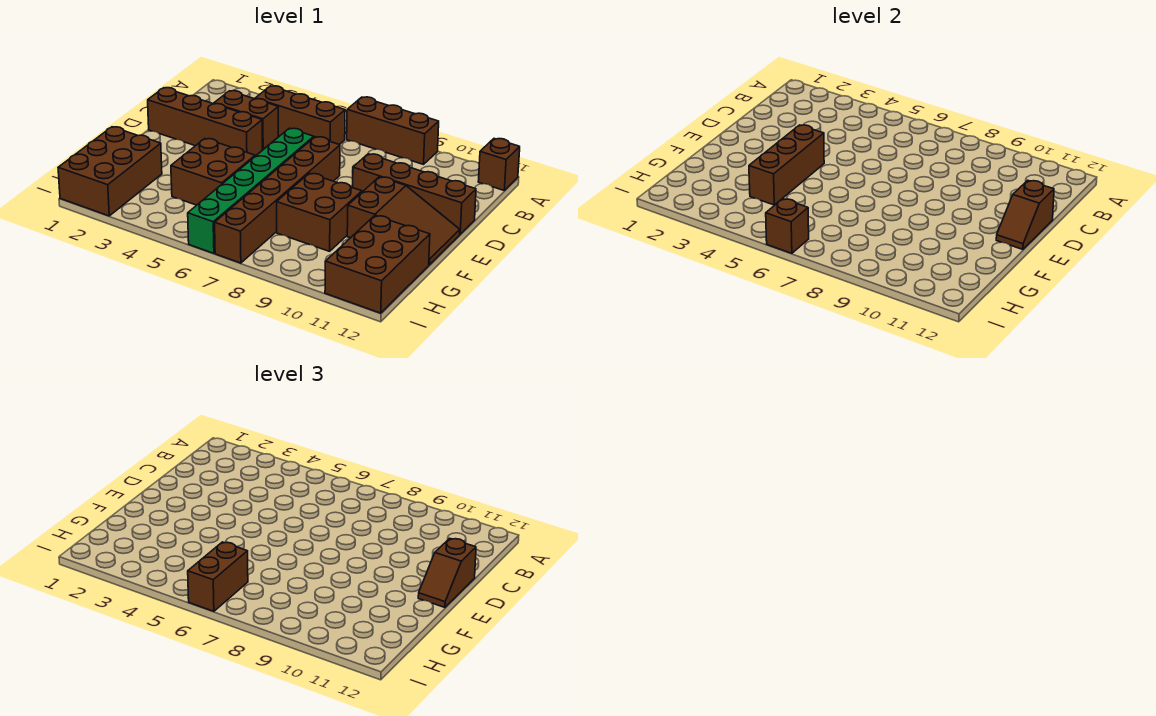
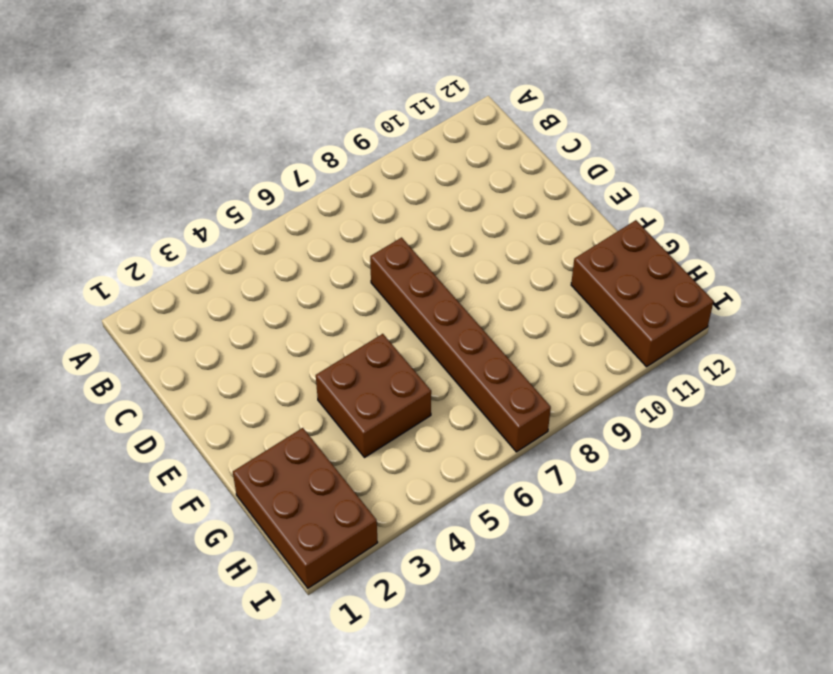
none -> brown brick A7:A9 level 1
none -> brown brick A12 level 1
none -> brown brick B4:B6 level 1

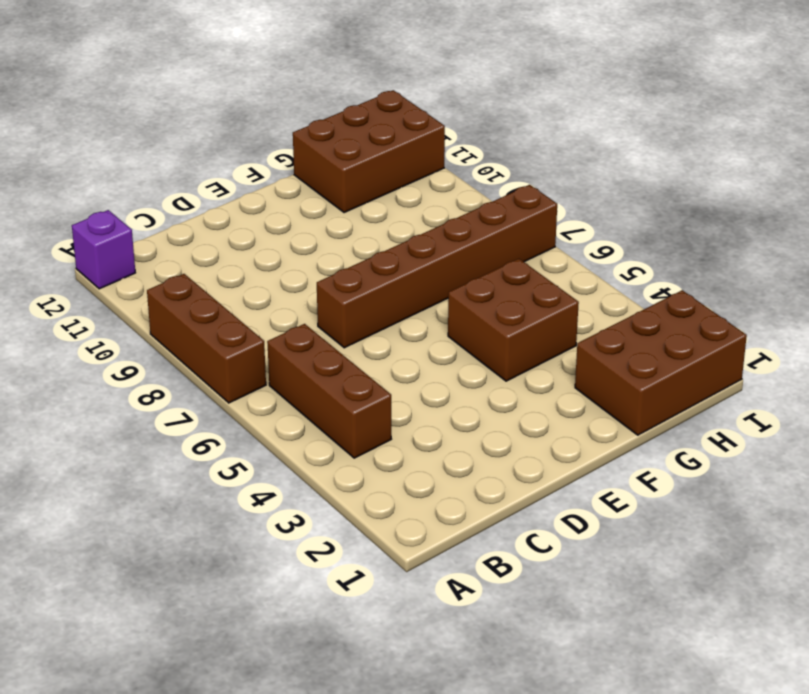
purple brick A12 level 1 -> brown brick A12 level 1
none -> brown brick C3:C4 level 1
none -> brown brick D1:D4 level 1
none -> green brick D6:I6 level 1

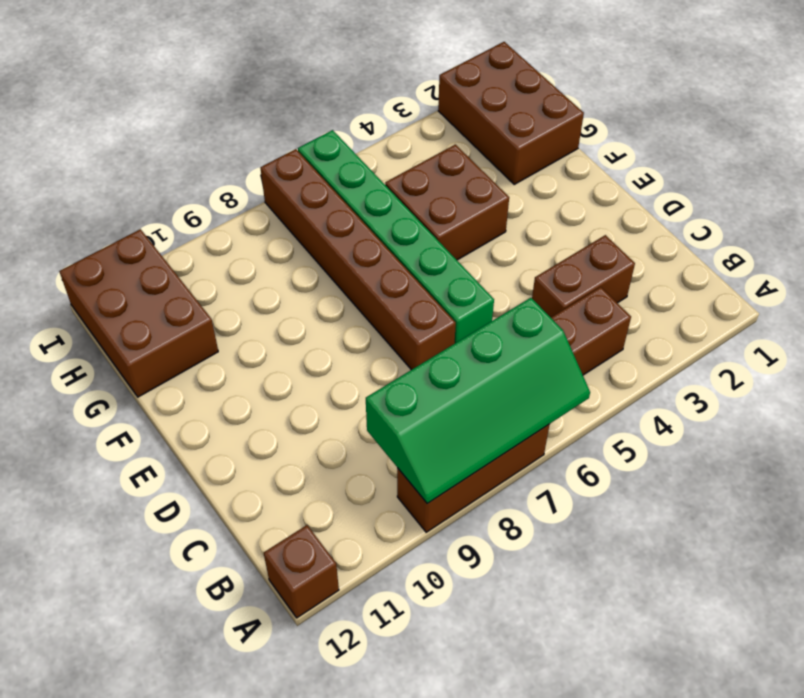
green slope A6:B9 level 2 top B -> none
none -> brown brick D1:D4 level 1
none -> brown brick D9:D12 level 1
none -> brown slope E10:F12 level 1 top 10

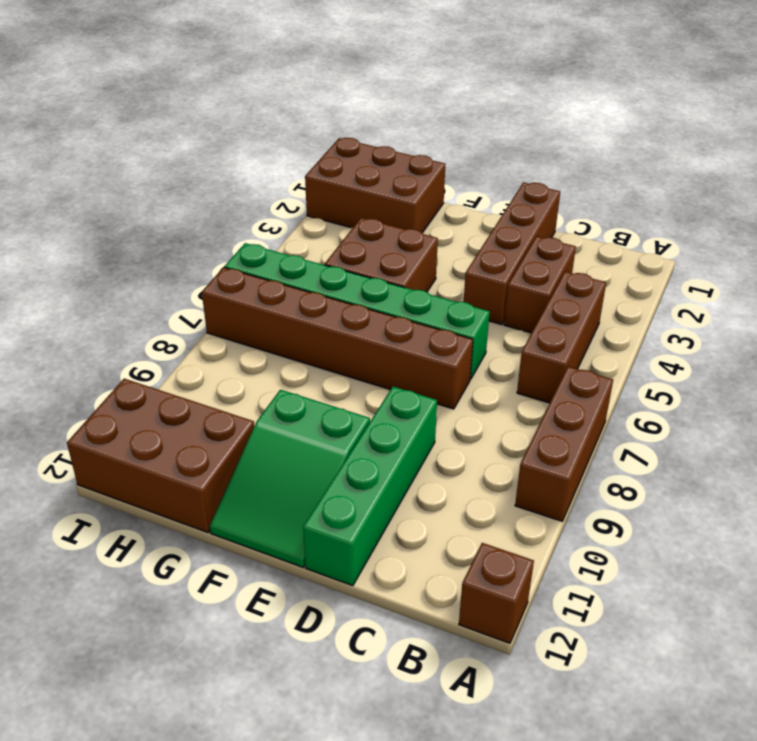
green brick D9:D12 level 1 -> brown brick D9:D12 level 1
green slope E10:F12 level 1 top 10 -> brown slope E10:F12 level 1 top 10
none -> brown brick F8:G9 level 1
none -> brown slope D12:E12 level 2 top D
none -> brown brick E4:G4 level 2

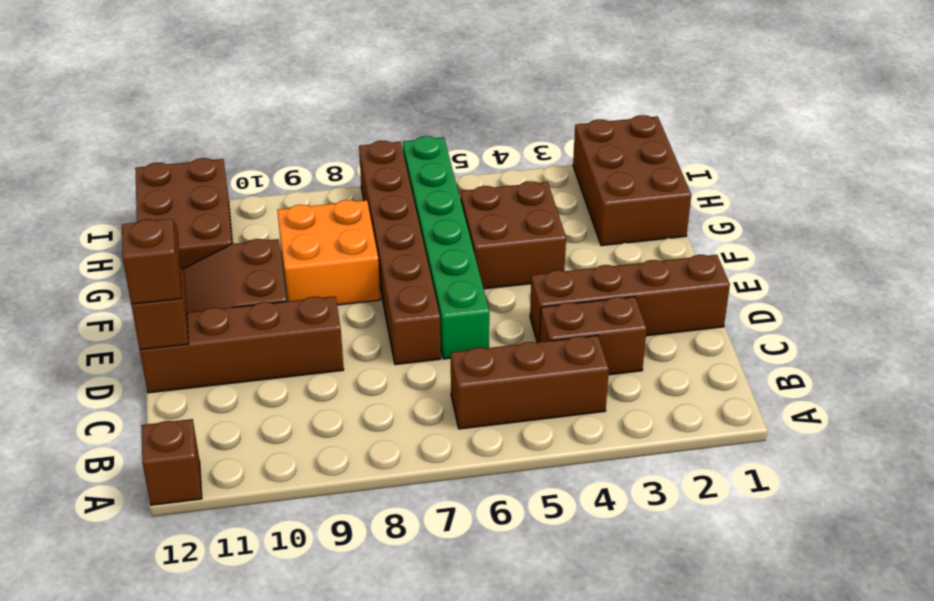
orange brick F8:G9 level 1 -> brown brick F8:G9 level 1
none -> brown brick A7:A9 level 1
none -> brown brick E4:G4 level 2
none -> brown brick I6 level 2

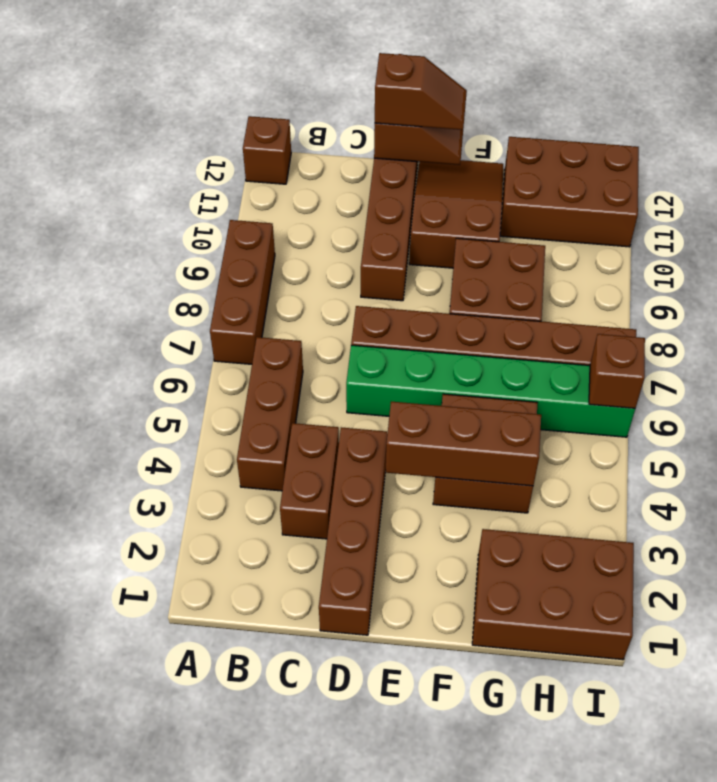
none -> brown brick H6:I6 level 3

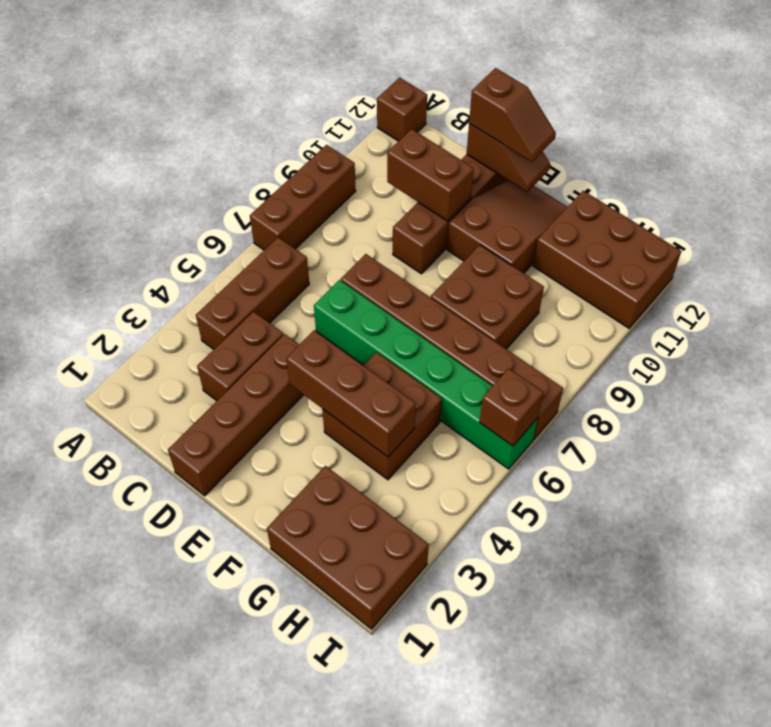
brown brick C10:D10 level 2 -> brown brick H6:I6 level 3

